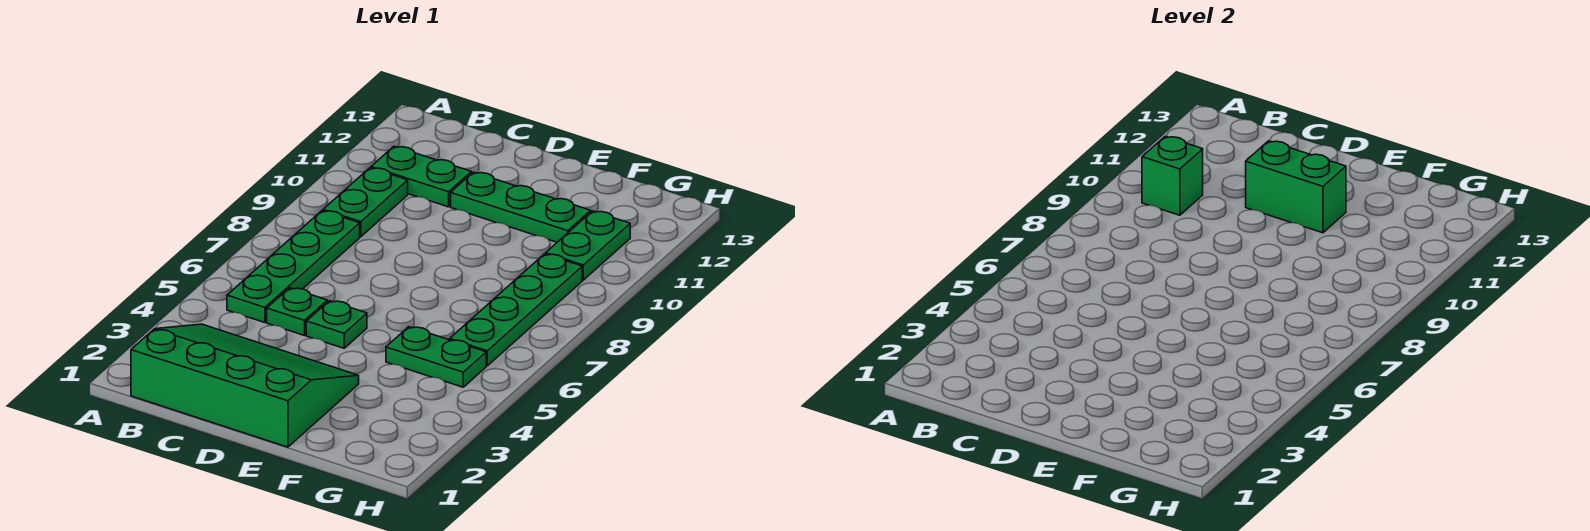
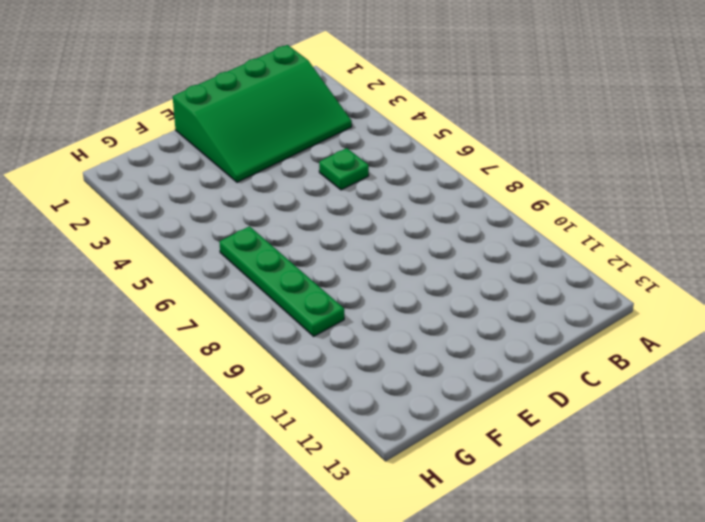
none -> green plate B5:B8 level 1
none -> green plate B9:B10 level 1
none -> green plate B11:C11 level 1

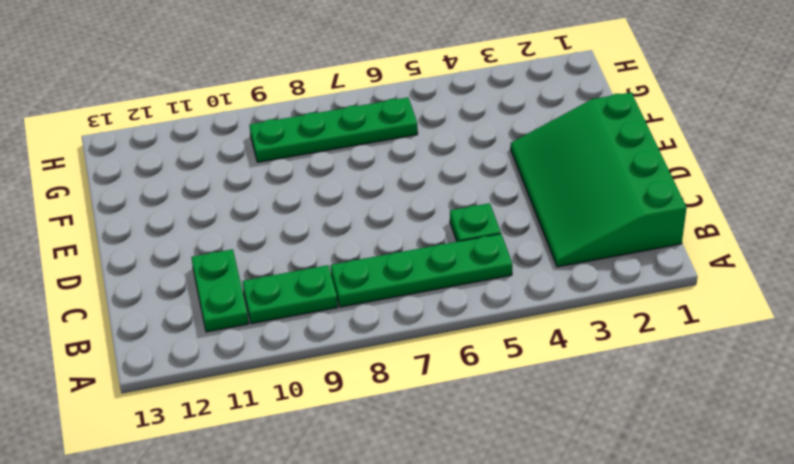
none -> green plate D5 level 1
none -> green plate D11:F11 level 1
none -> green plate F5:G5 level 1

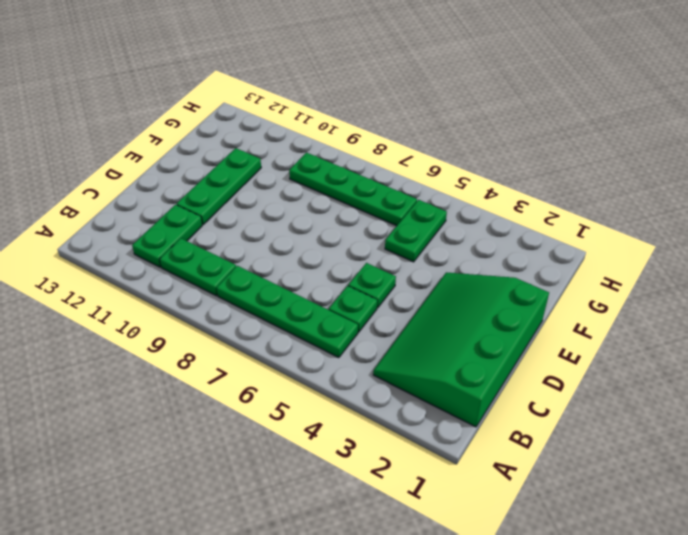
none -> green plate G10:G11 level 1
none -> green brick B10 level 2
none -> green brick D11:E11 level 2

